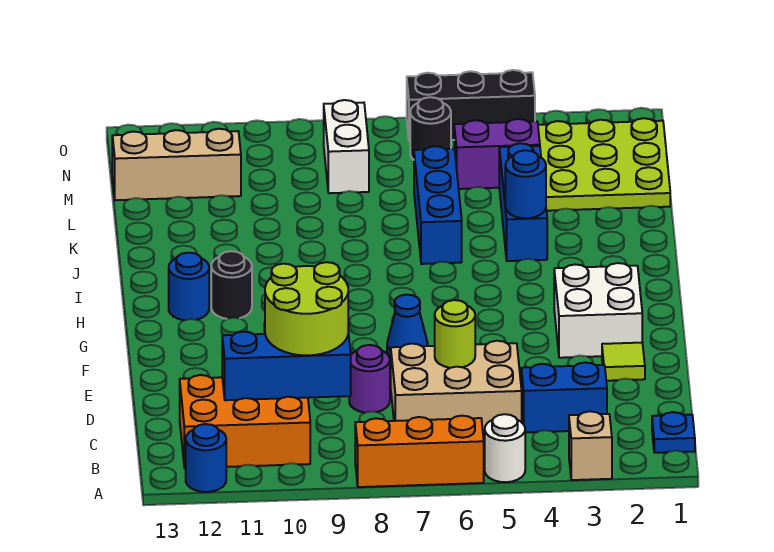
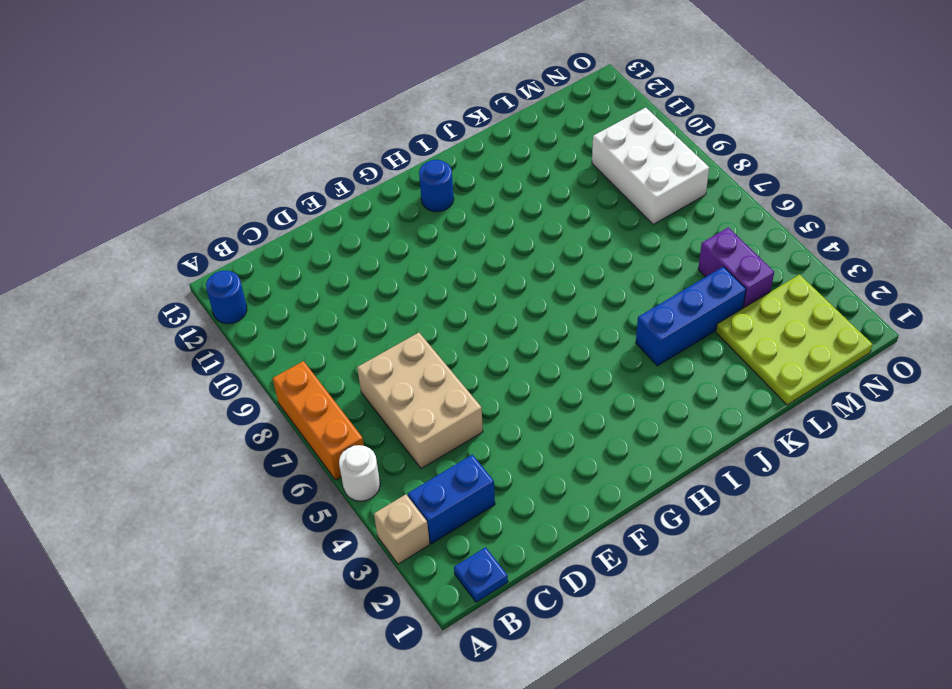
blue brick B3:C3 level 1 -> blue brick C3:C4 level 1
white brick M8:N10 level 1 -> white brick M8:N8 level 1
none -> orange brick B10:C12 level 1
none -> purple round brick D8 level 1
none -> lime tile E2 level 1

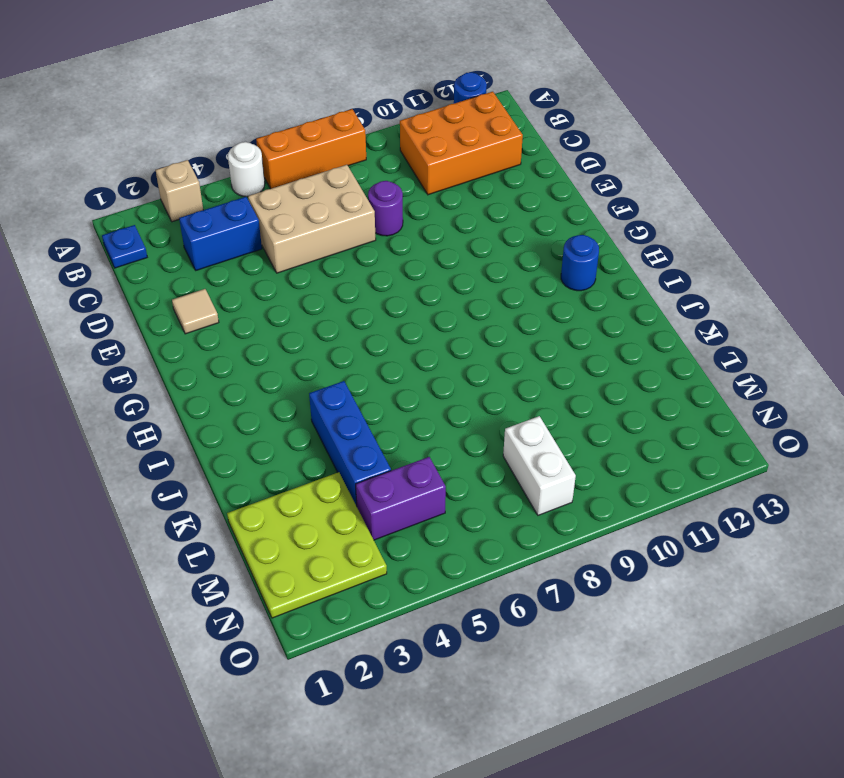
tan tile E2 level 1 -> lime tile E2 level 1
none -> white brick F2:G3 level 1
none -> blue cone F7 level 1
none -> black round brick H11 level 1

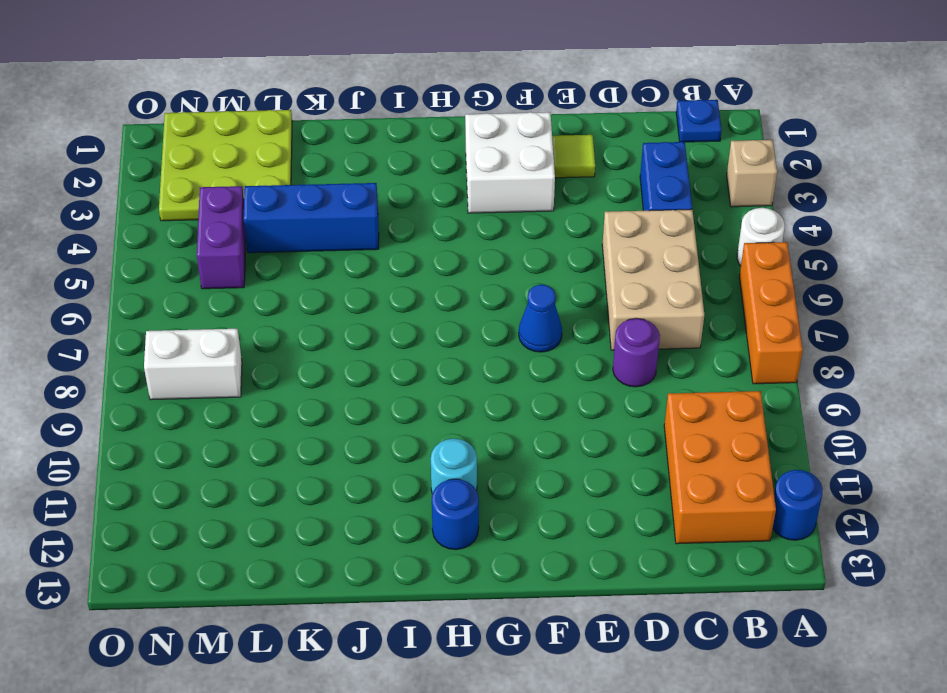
cyan round brick H11 level 1 -> black round brick H11 level 1
none -> blue brick J6:L6 level 1
none -> tan brick M11:M13 level 1
none -> black round brick N6 level 1

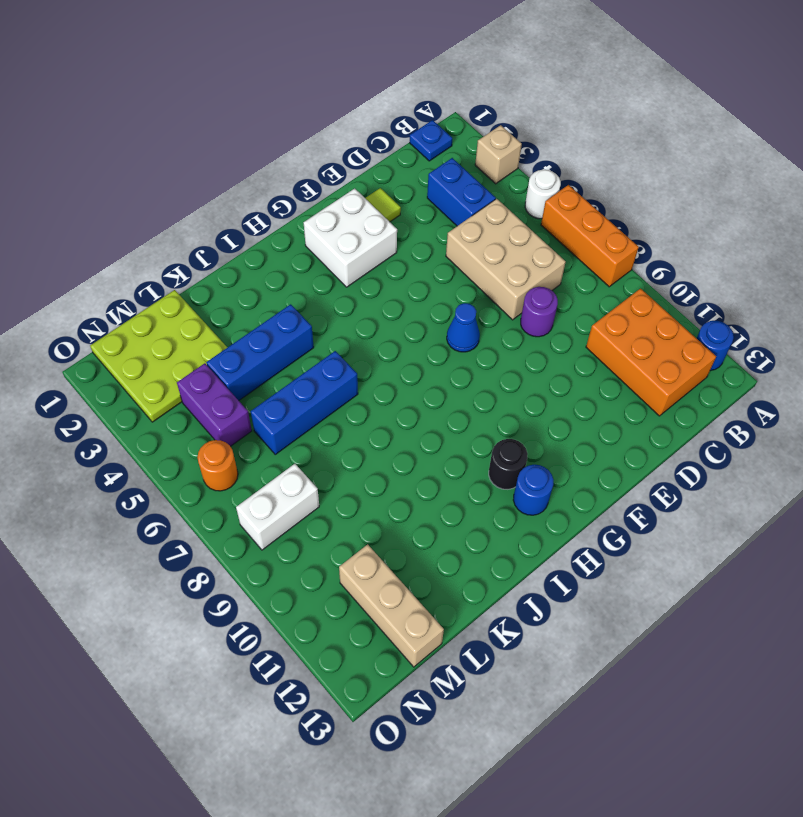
orange round brick N6 level 1 -> black round brick N6 level 1
none -> black brick O4:O6 level 1
none -> blue brick C9:C11 level 2
none -> lime round brick D6 level 2

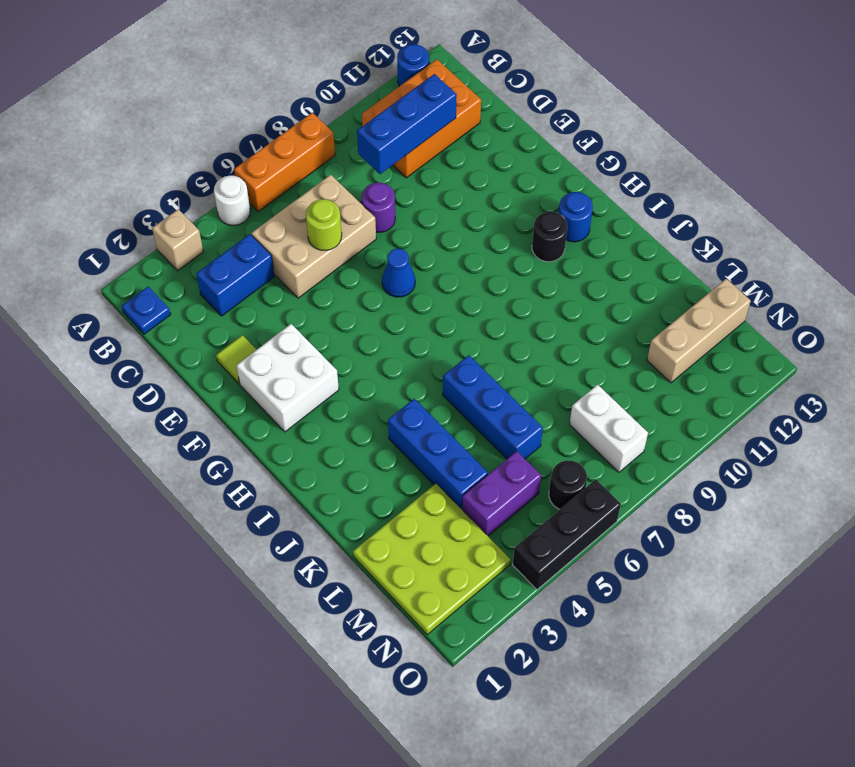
none -> blue round brick J4 level 2
none -> lime round brick C9:D10 level 3

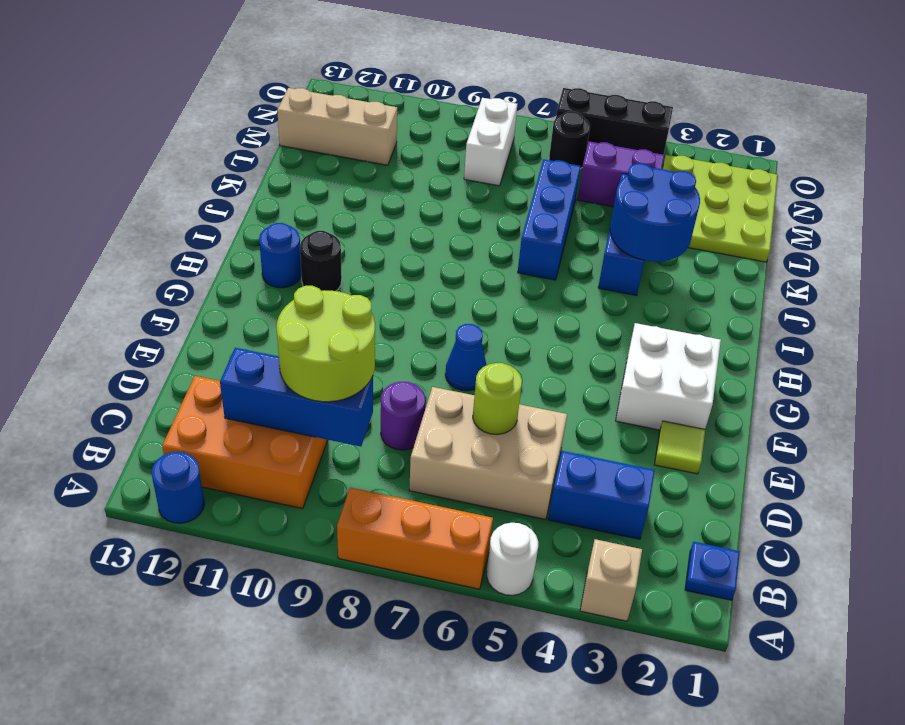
blue round brick J3:K4 level 2 -> blue round brick J4 level 2

